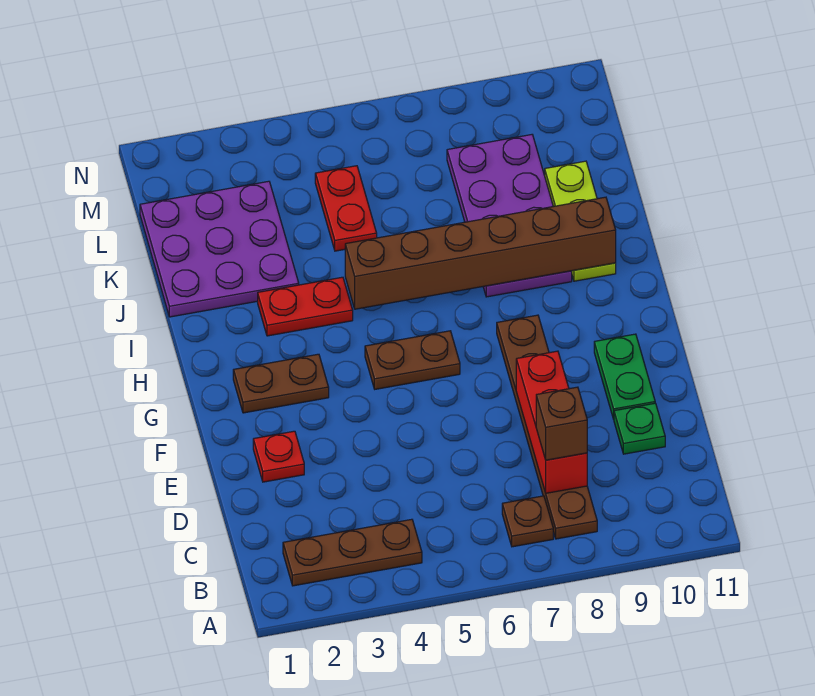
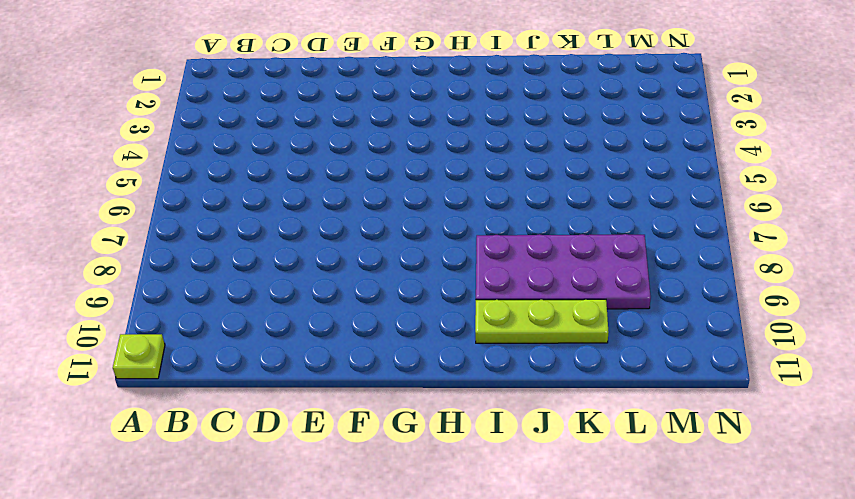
lime plate A11 level 1 -> none
none -> brown plate B2:B4 level 1
none -> brown plate B7 level 1
none -> brown plate B8:G8 level 1

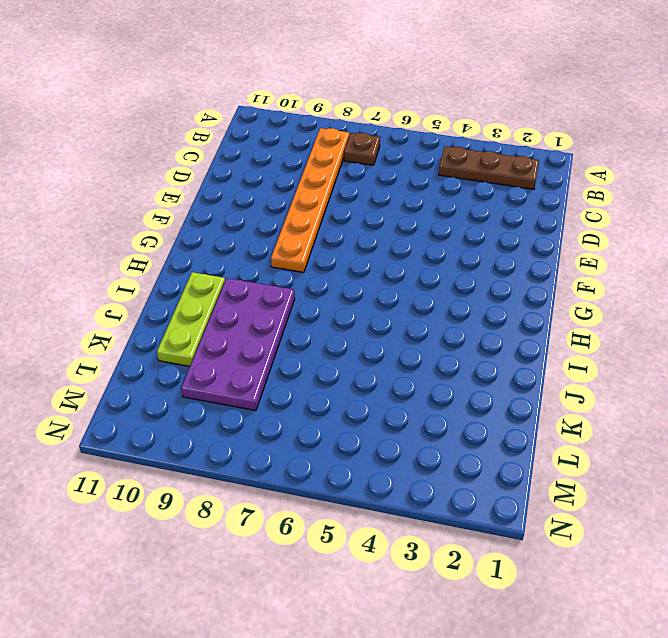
orange plate B8:G8 level 1 -> brown plate B8:G8 level 1
none -> green plate D10 level 1
none -> red plate E2 level 1
none -> green plate E10:F10 level 1

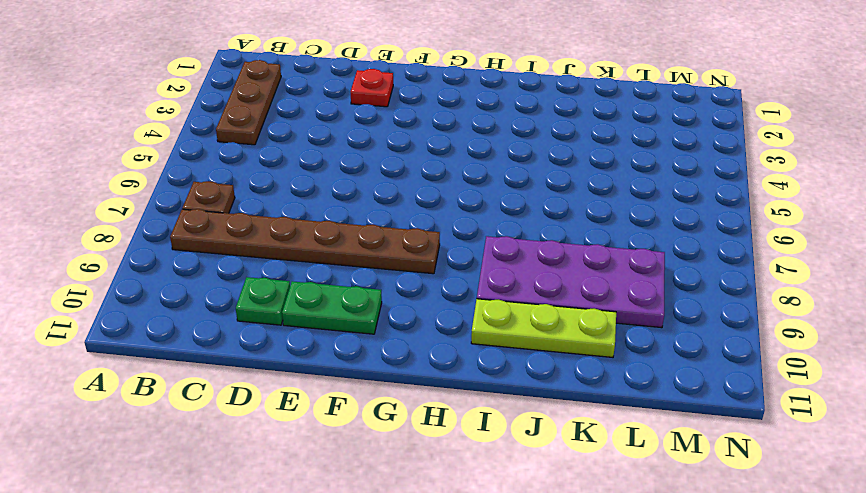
none -> brown plate G2:G3 level 1
none -> brown plate G5:G6 level 1
none -> red plate I3:I4 level 1

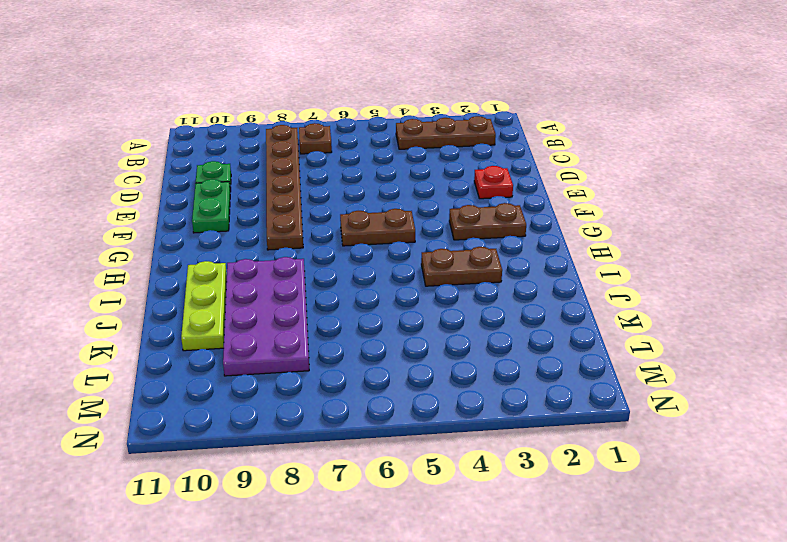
brown plate I3:I4 level 1 -> red plate I3:I4 level 1
none -> purple plate J1:L3 level 1
none -> red plate K5:L5 level 1
none -> red brick C8:E8 level 2

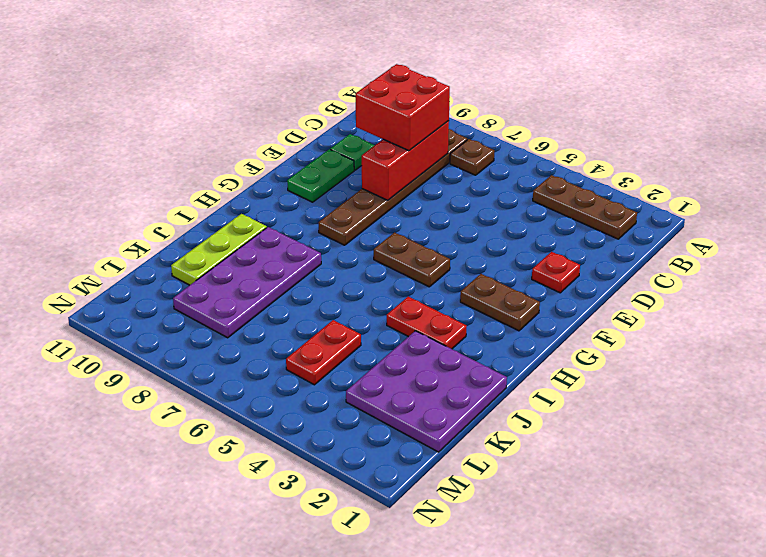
red brick C8:D9 level 3 -> brown brick C8 level 3
none -> brown brick I5:I10 level 2

